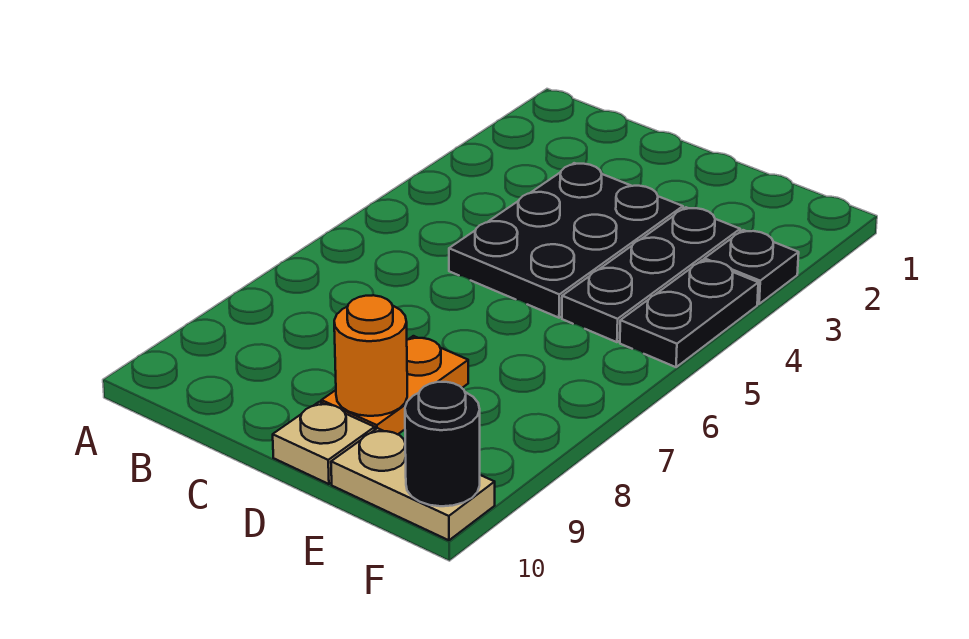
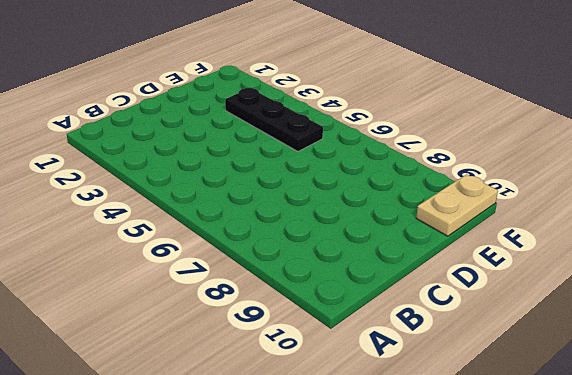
none -> black plate C3:D5 level 1
none -> orange plate D8:D9 level 1

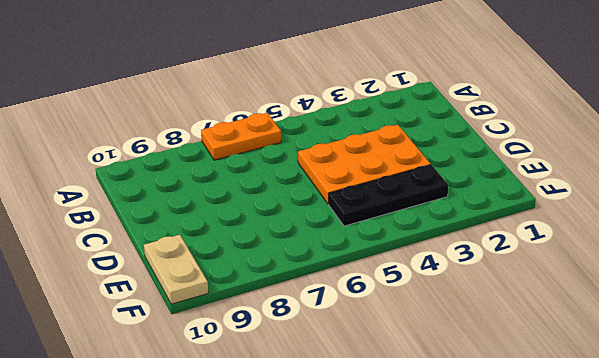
orange plate A6:A7 level 1 -> orange plate D8:D9 level 1
orange plate C3:D5 level 1 -> black plate C3:D5 level 1
none -> tan plate D10 level 1
none -> black plate F3 level 1

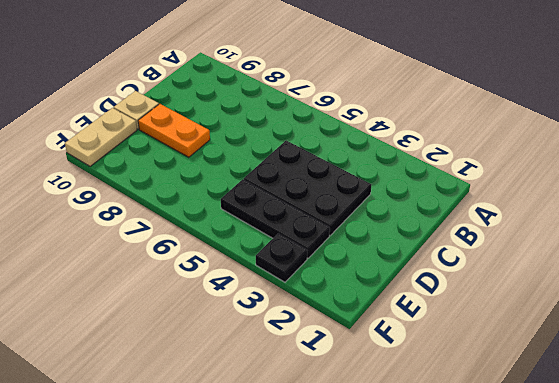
none -> black plate F4:F5 level 1
none -> orange round brick D9 level 2

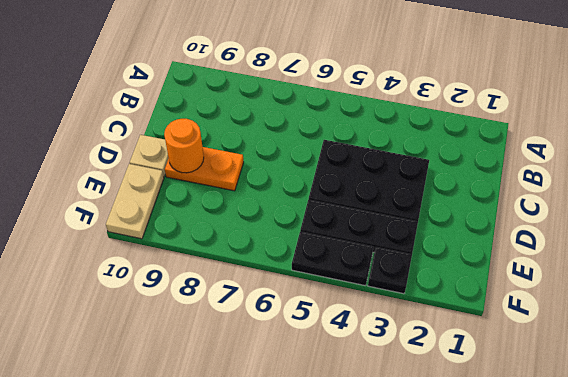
none -> black round brick F10 level 2

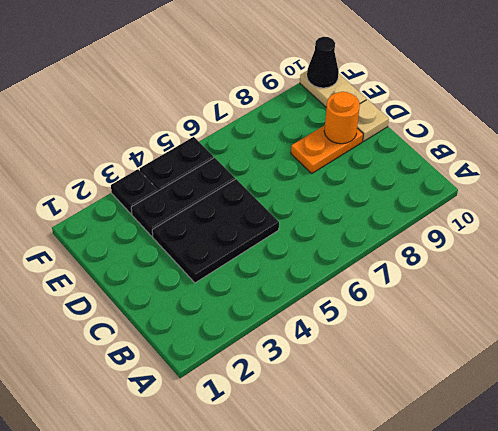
black cone F10 level 2 -> black round brick F10 level 2

